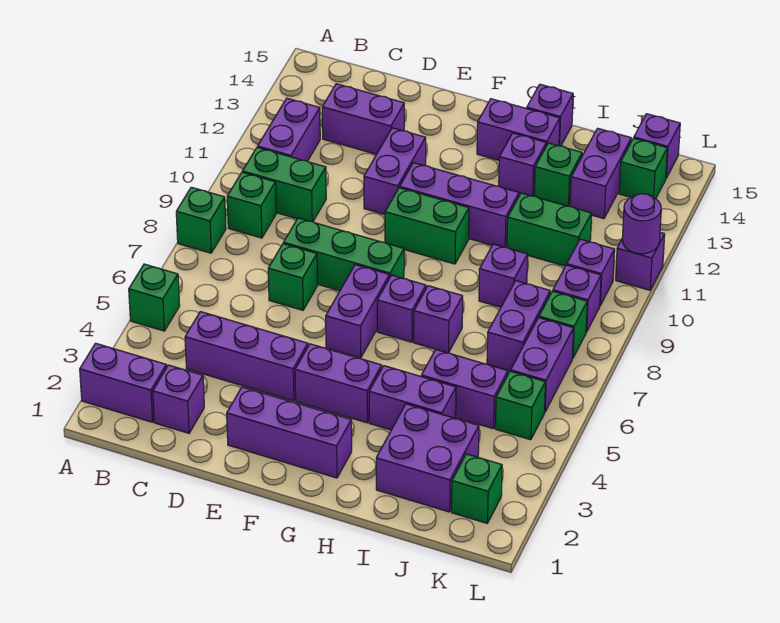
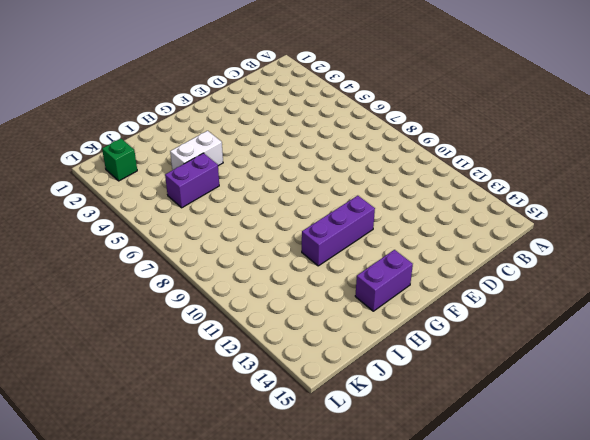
white brick H4:I4 level 1 -> purple brick H4:I4 level 1
none -> purple brick A2:B2 level 1
none -> green brick A5 level 1
none -> green brick A8 level 1
none -> green brick B9 level 1

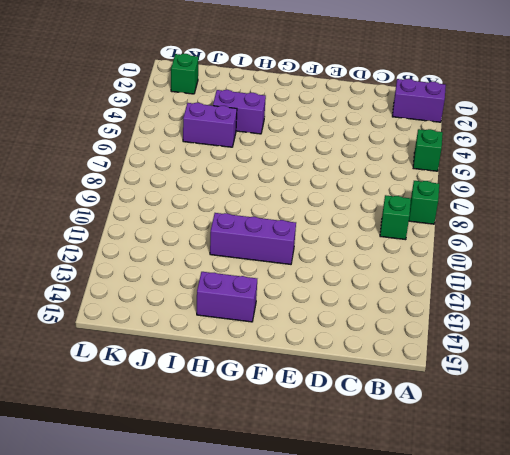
none -> green brick B10:C10 level 1
none -> purple brick B11:B12 level 1
none -> purple brick C2 level 1
none -> purple brick C4:E4 level 1

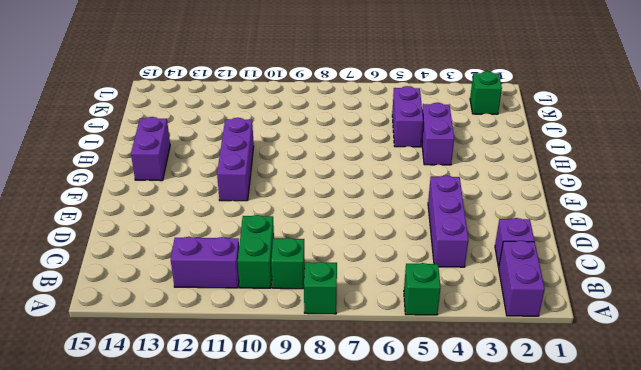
none -> purple brick C13:D13 level 1
none -> green brick D7 level 1
none -> green brick D8:F8 level 1
none -> purple brick E2:G2 level 1

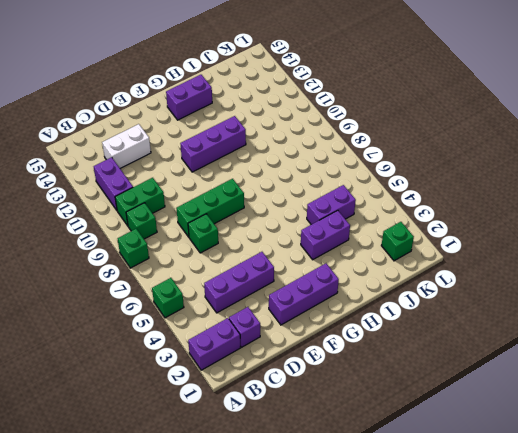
white brick C13:D13 level 1 -> purple brick C13:D13 level 1
none -> purple brick E11:E12 level 1
none -> purple brick F4:G4 level 1
none -> purple brick F6:F7 level 1
none -> green brick F10:G10 level 1

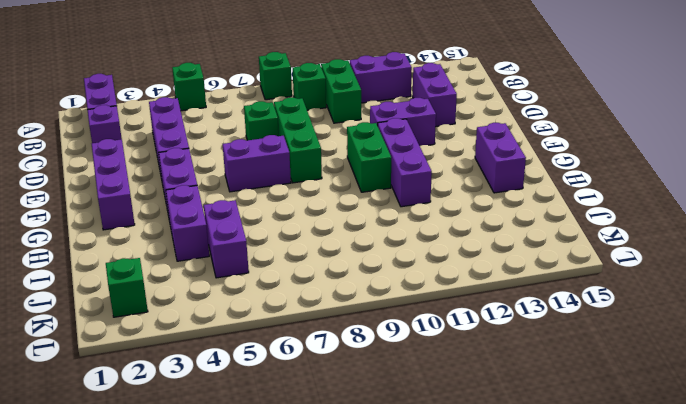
none -> purple brick G7 level 1
none -> purple brick H7 level 1
none -> purple brick H13 level 1
none -> purple brick H15 level 1

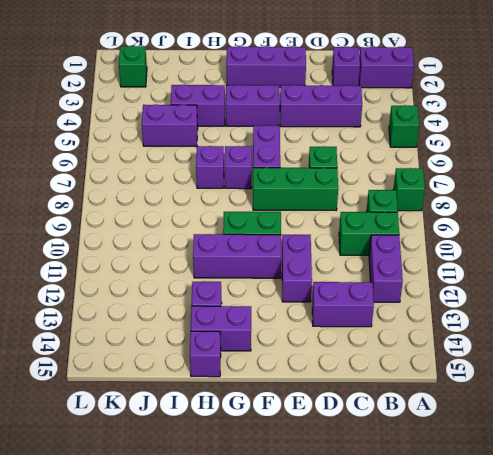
none -> purple brick I2:J3 level 1
none -> purple brick I9 level 1
none -> green brick I11:J11 level 1
none -> green brick I13 level 1

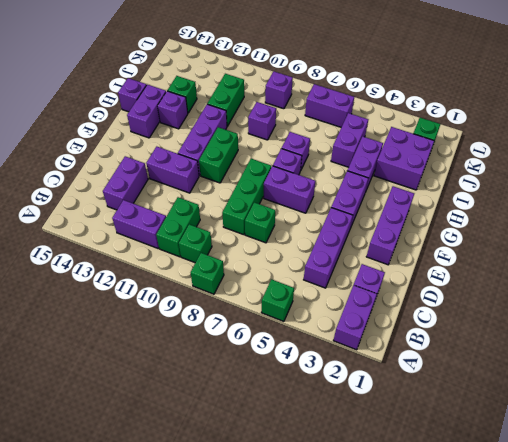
none -> purple brick J7:J8 level 1
none -> purple brick J13:J14 level 1
none -> green brick K5 level 1
none -> green brick K8 level 1

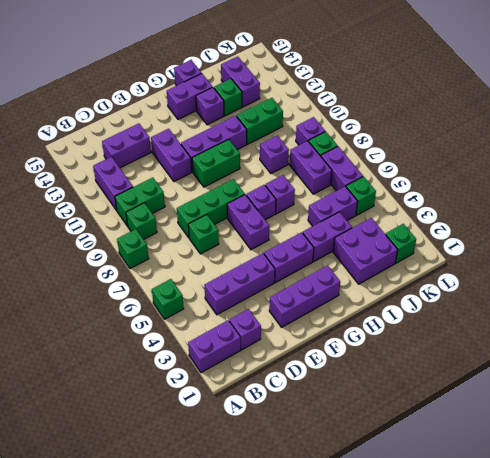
none -> purple brick K10 level 1
none -> green brick K14 level 1
none -> purple brick K15 level 1
none -> purple brick L11 level 1

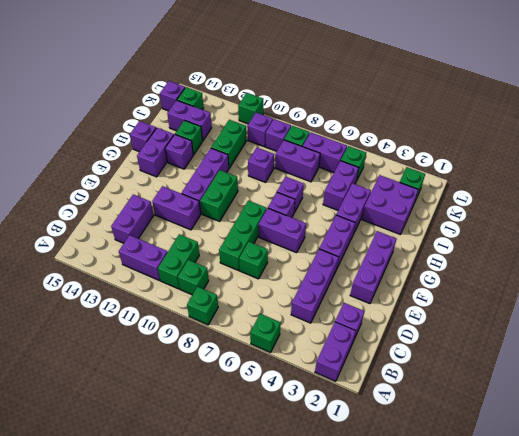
green brick L11 level 1 -> purple brick L11 level 1
none -> purple round brick L11 level 2

